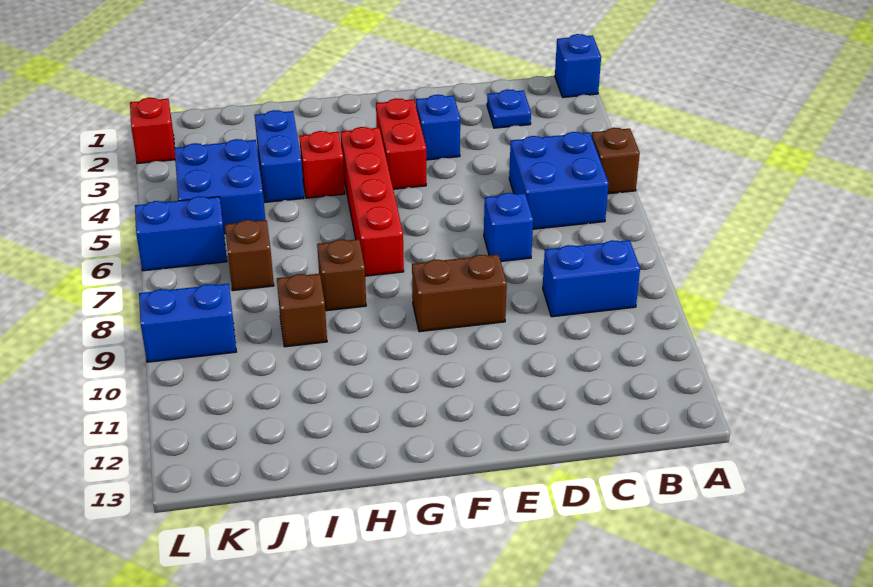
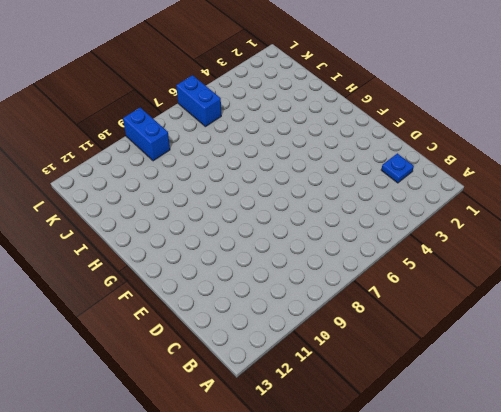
none -> blue brick A1 level 1
none -> brown brick A5 level 1
none -> blue brick B5:C6 level 1

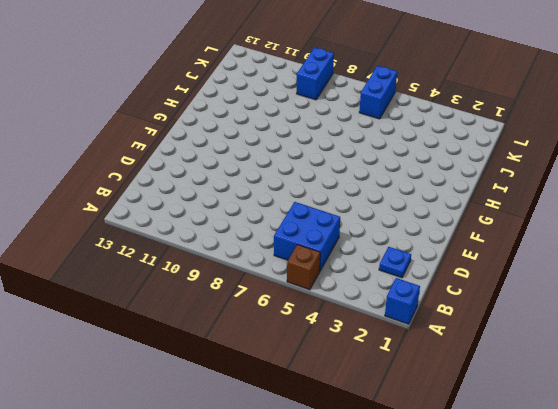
none -> blue brick B9:C9 level 1
none -> blue brick D7 level 1
none -> blue brick E3 level 1

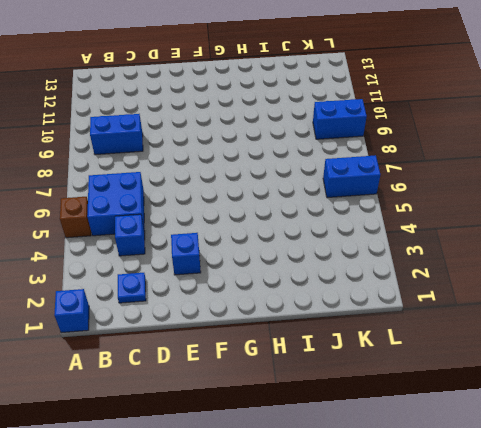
blue brick C4 level 1 -> blue brick D7 level 1
none -> brown brick E9:F9 level 1
none -> red brick F3:F4 level 1
none -> red brick G4:G7 level 1

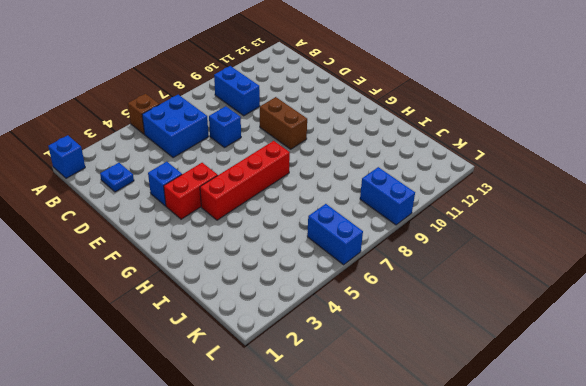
none -> red brick H4 level 1
none -> brown brick H8 level 1
none -> blue brick I3:I4 level 1

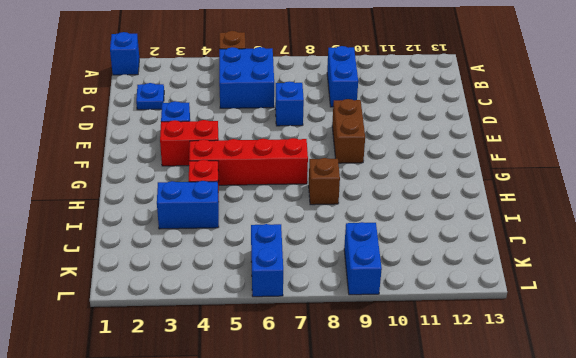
none -> brown brick I9 level 1
none -> blue brick J4:K5 level 1
none -> brown brick J7 level 1

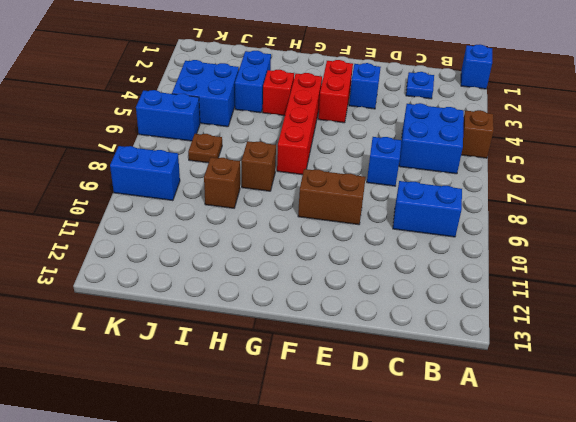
brown plate J7 level 1 -> brown brick J7 level 1
none -> red brick L2 level 1

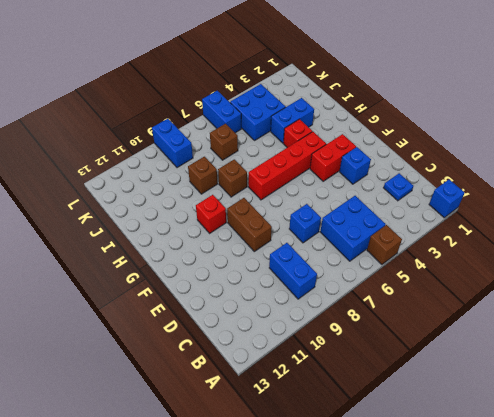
red brick G10 level 1 -> red brick L2 level 1

